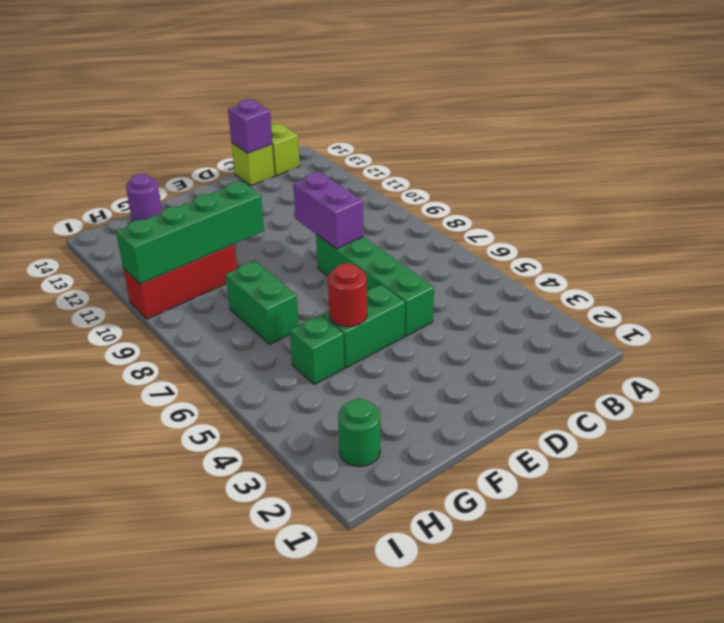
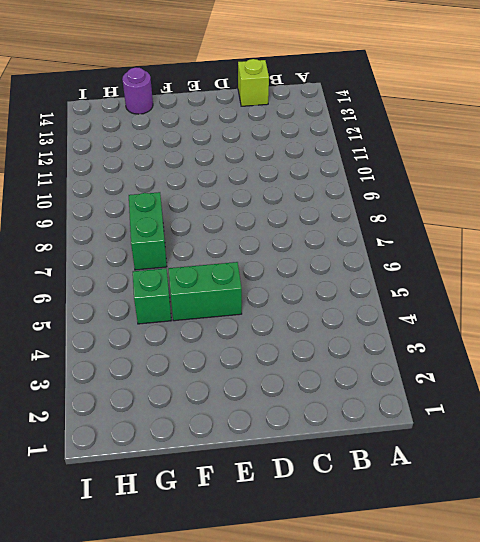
none -> lime brick B14 level 1
none -> green brick D5:D8 level 1
none -> red brick G10:I10 level 1

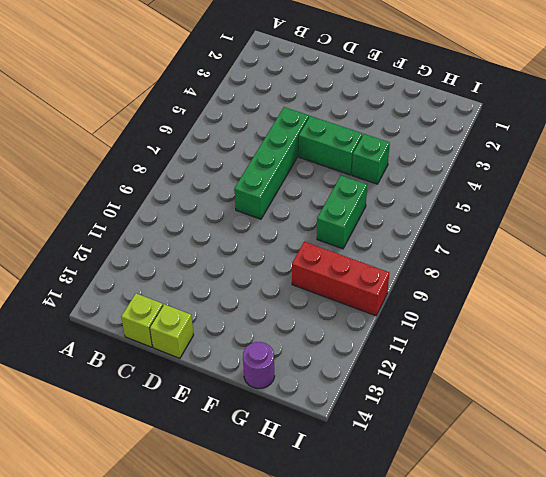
lime brick D14 level 1 -> lime brick B14 level 1
none -> green round brick H2 level 1
none -> purple brick C14 level 2
none -> purple brick D8:D9 level 2

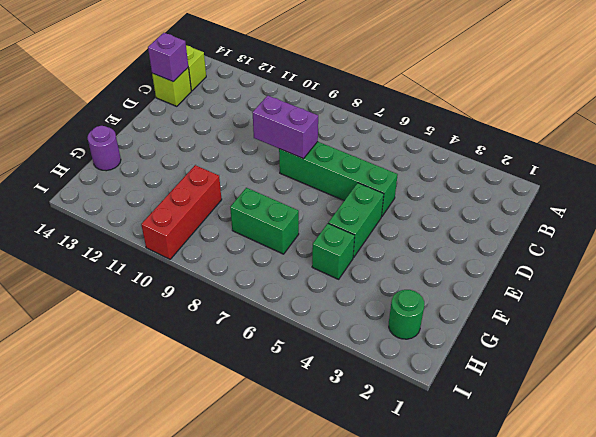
none -> red round brick F5 level 2
none -> green brick F10:I10 level 2

